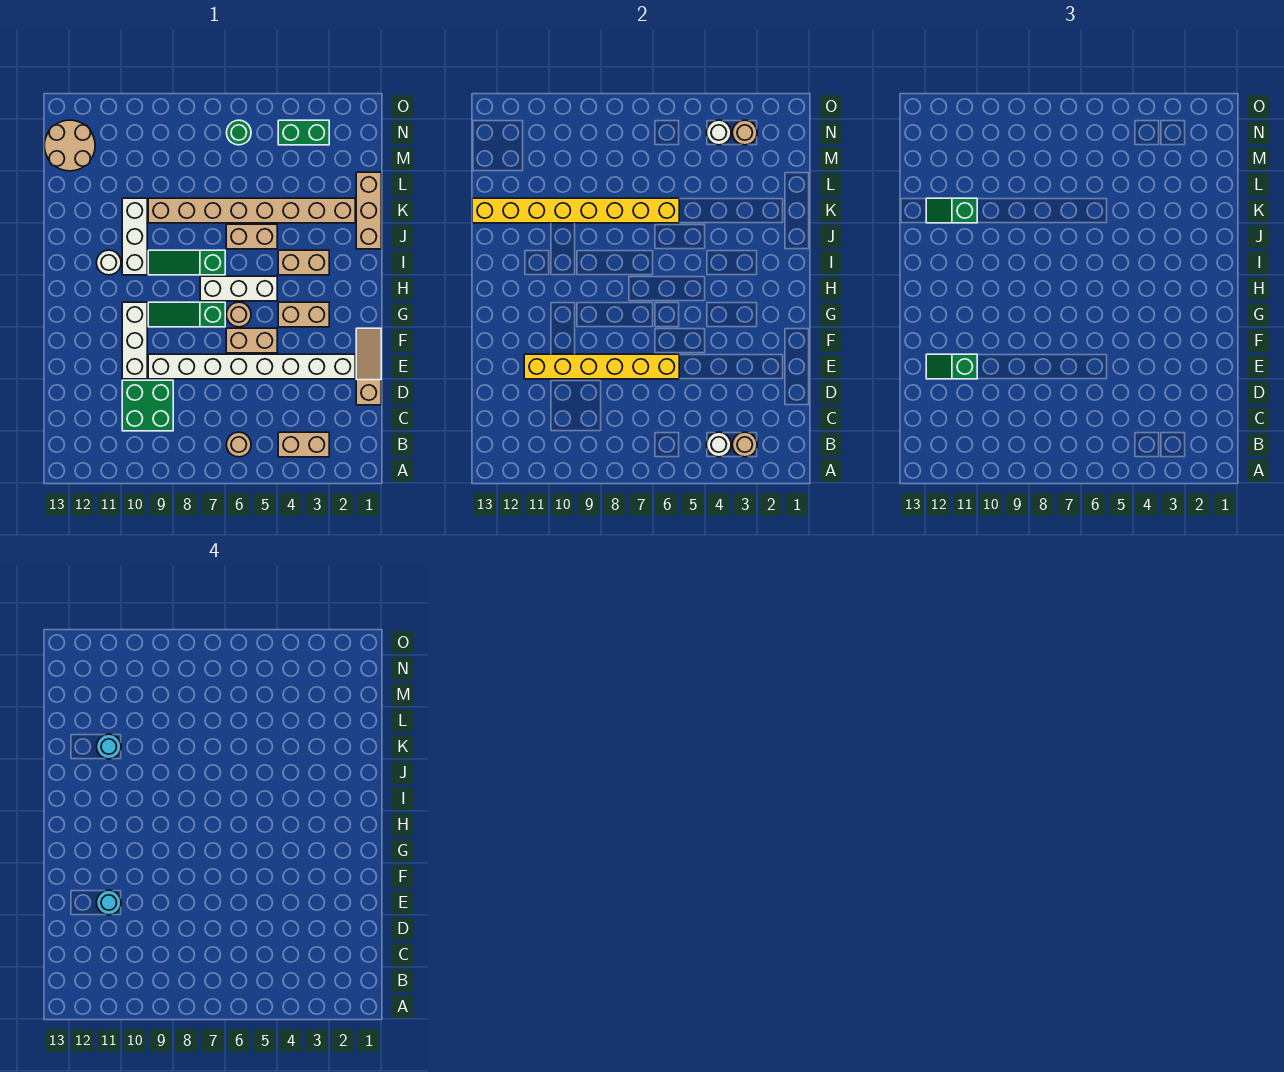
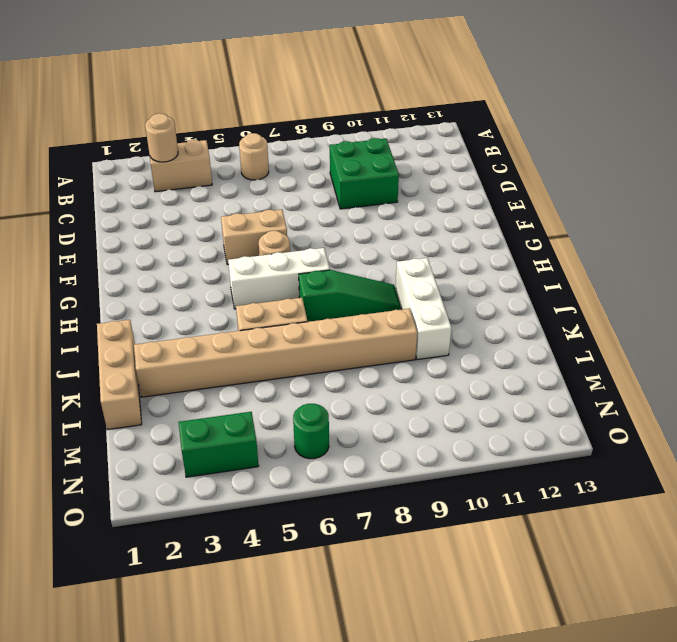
none -> tan slope D1:F1 level 1 top D
none -> white brick E2:E9 level 1
none -> white brick E10:G10 level 1
none -> tan brick G3:G4 level 1

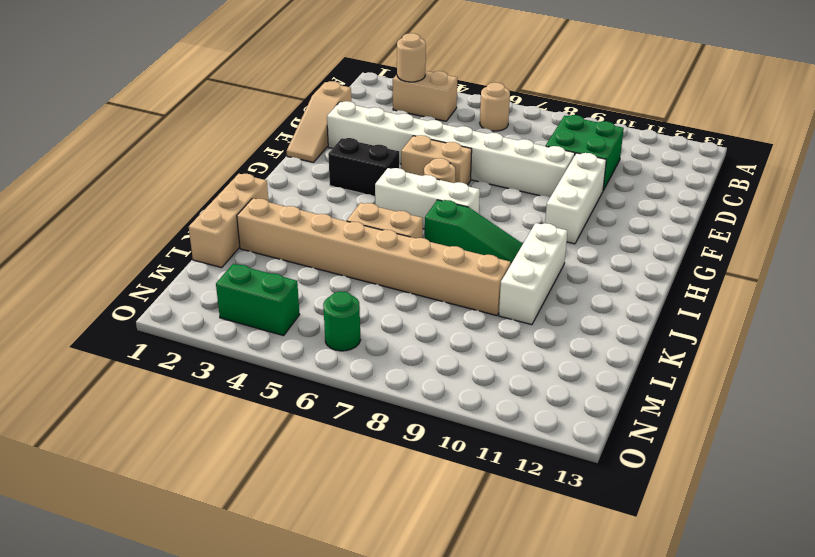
black brick G3:G4 level 1 -> tan brick G3:G4 level 1
none -> green slope G7:G9 level 1 top 7
none -> tan brick I3:I4 level 1
none -> white round brick I11 level 1
none -> tan round brick M12:N13 level 1

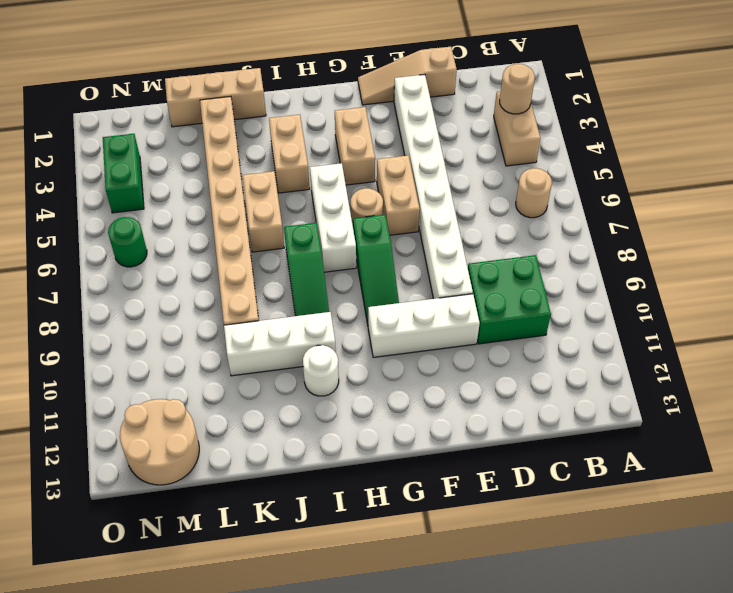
none -> white round brick B4 level 2
none -> yellow brick E6:E11 level 2
none -> yellow brick K6:K13 level 2
none -> tan round brick N3 level 2

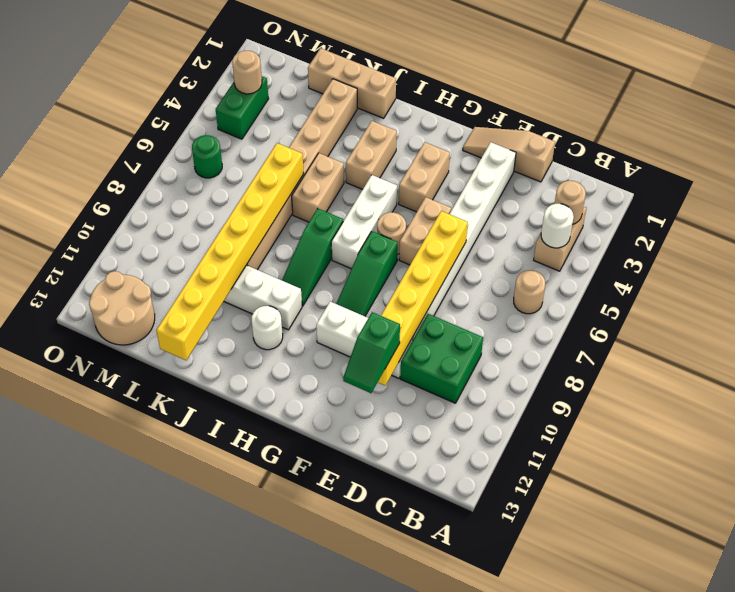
none -> white round brick N4 level 2
none -> green slope K11:K12 level 3 top 11
none -> cyan round brick E11 level 4
none -> cyan round brick K11 level 4

